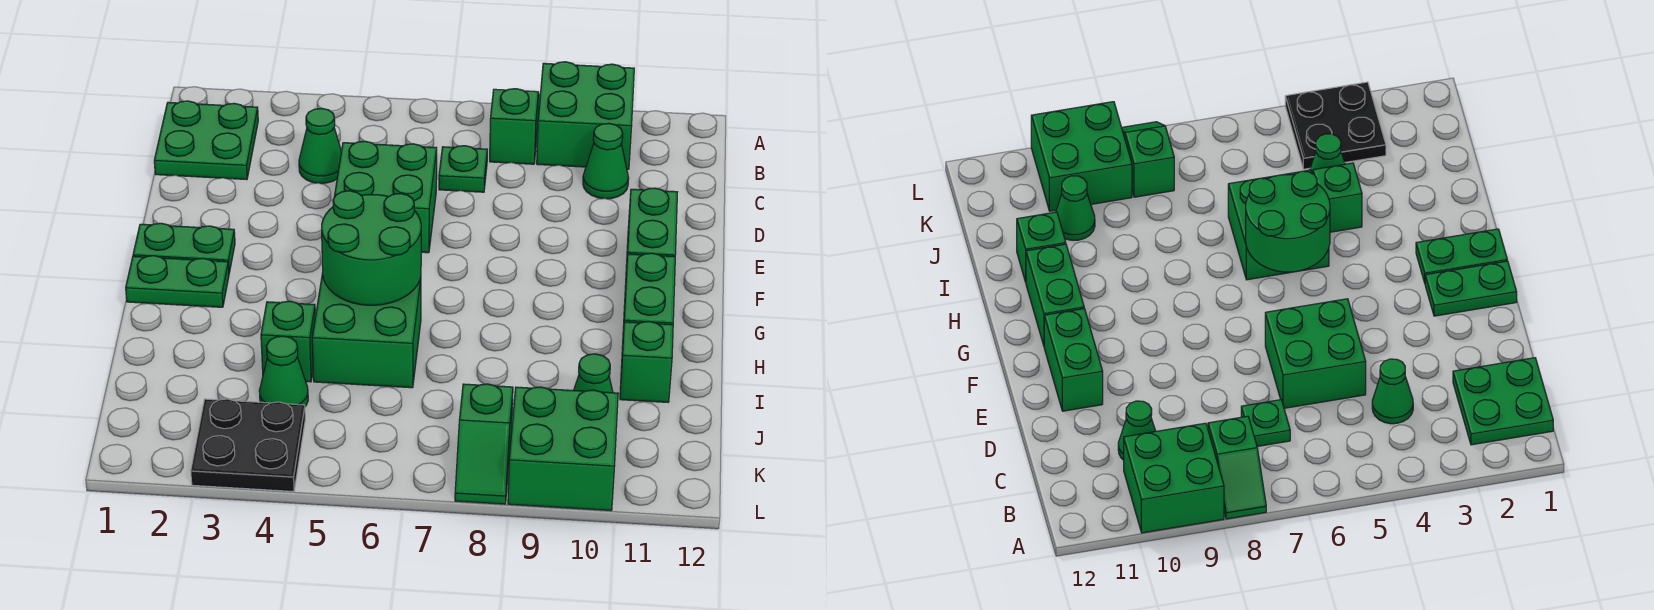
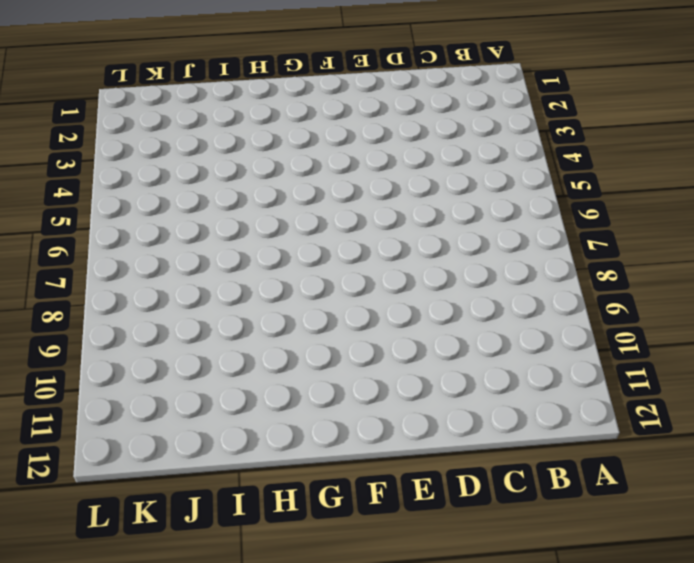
none -> green slope A8:B8 level 1 top B
none -> green brick A9:B10 level 1
none -> green plate B1:C2 level 1

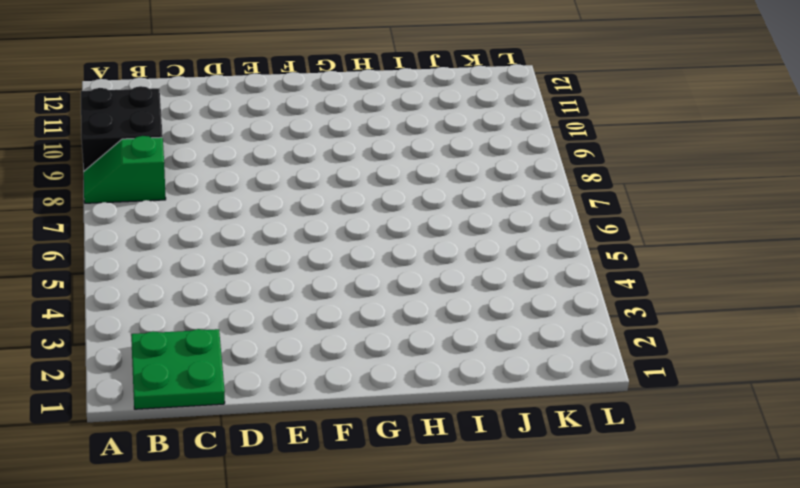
black brick A9:B10 level 1 -> green brick A9:B10 level 1
none -> green cone C4 level 1
none -> green plate C7 level 1
none -> green cone C10 level 1

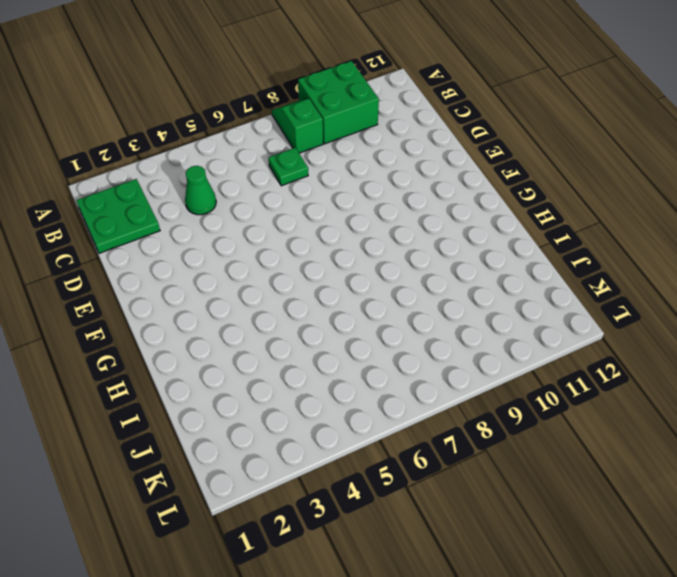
none -> green cone C10 level 1
none -> green brick D5:E6 level 1
none -> green brick E11:F11 level 1

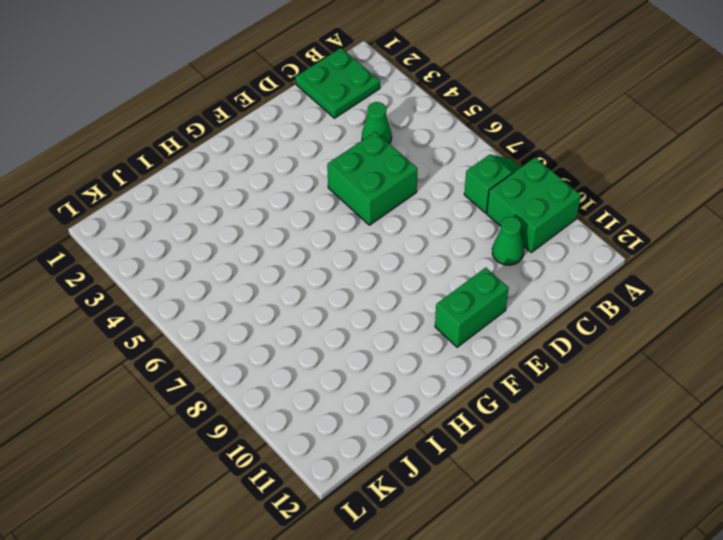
none -> green plate C7 level 1
none -> green plate F1:F2 level 1
none -> green plate G1:G2 level 1

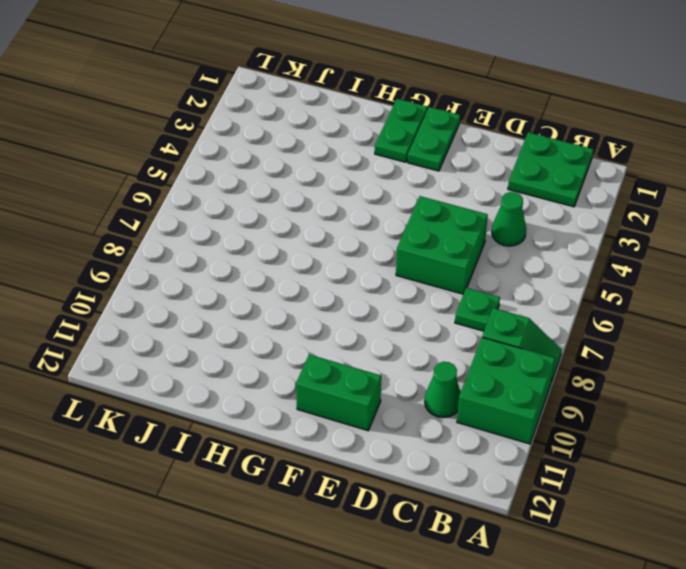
none -> green brick G11:H11 level 1
none -> green brick H5:I6 level 1
none -> green brick I4 level 1

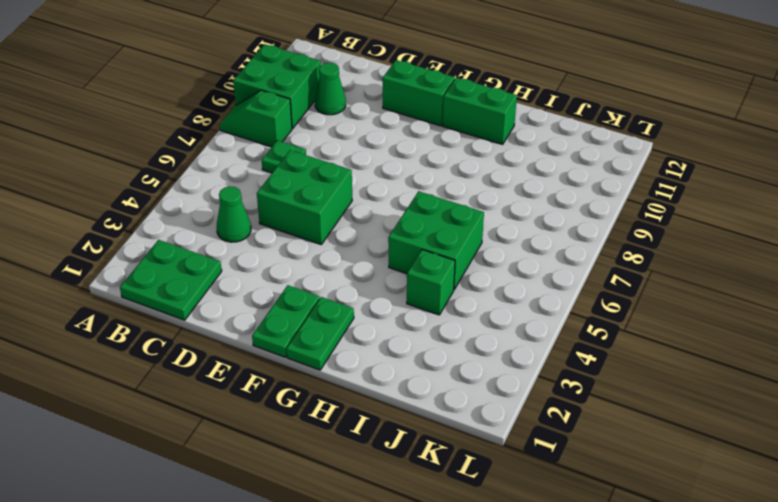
none -> green brick I11 level 1
none -> green cone J4 level 1
none -> green cone J10 level 1

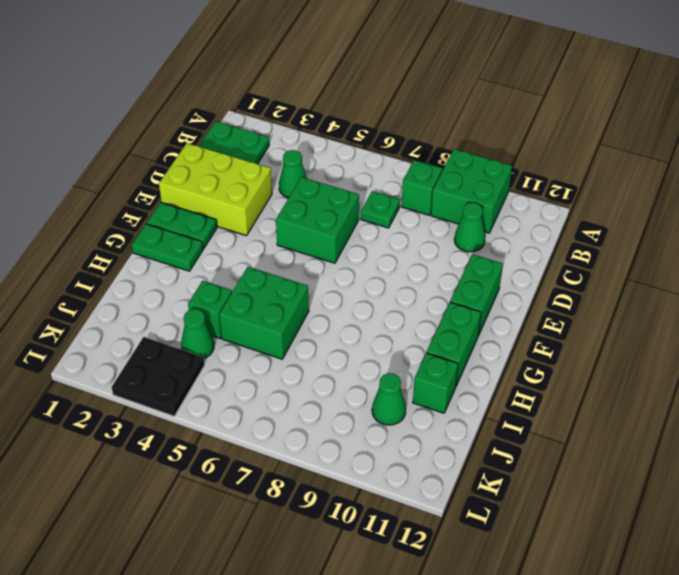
lime brick D1:E3 level 1 -> none
none -> green slope K8:L8 level 1 top K
none -> green brick K9:L10 level 1
none -> green round brick G5:H6 level 2

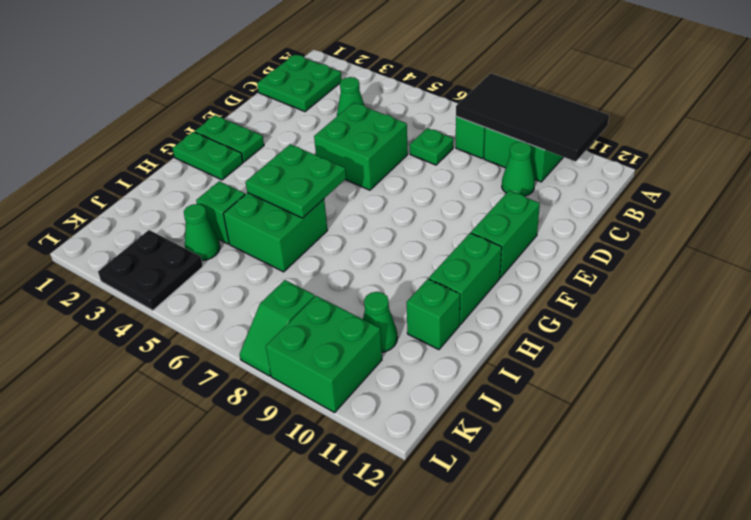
black tile A8:B11 level 2 -> none
green plate G5:H6 level 2 -> green round brick G5:H6 level 2

